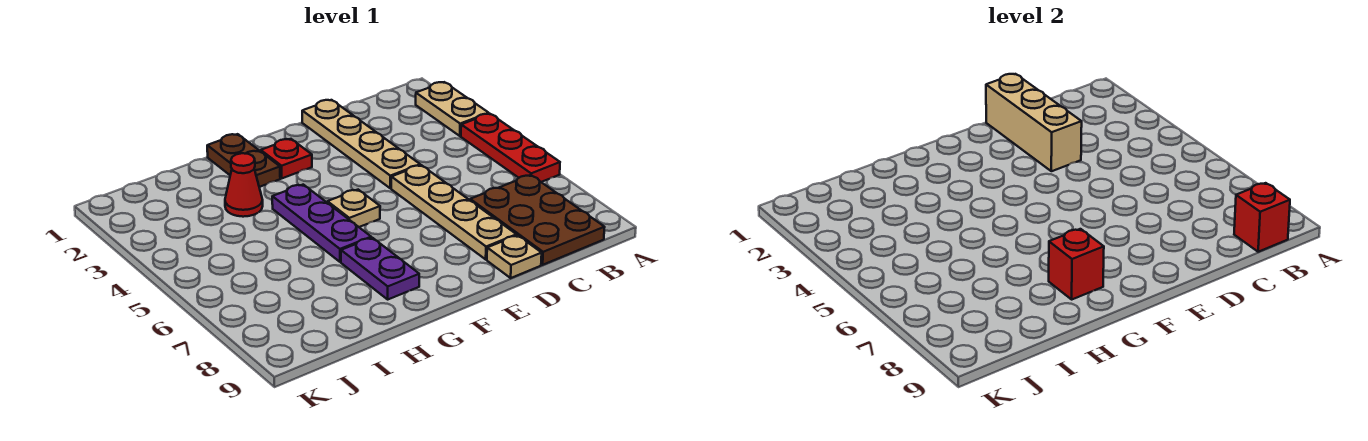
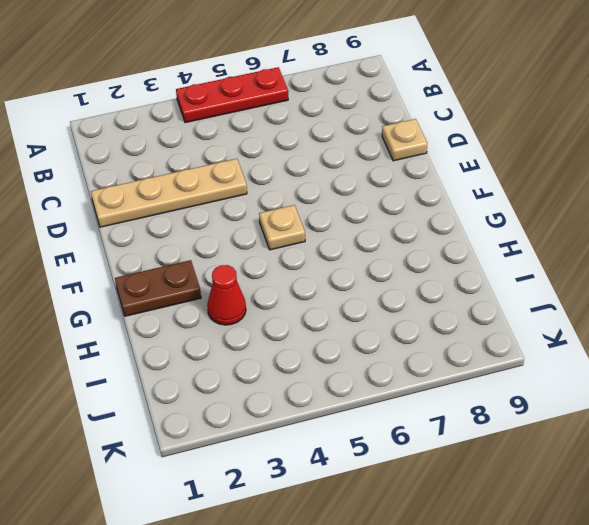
none -> tan plate A2:A3 level 1
none -> brown plate B7:C9 level 1
none -> tan plate D5:D8 level 1

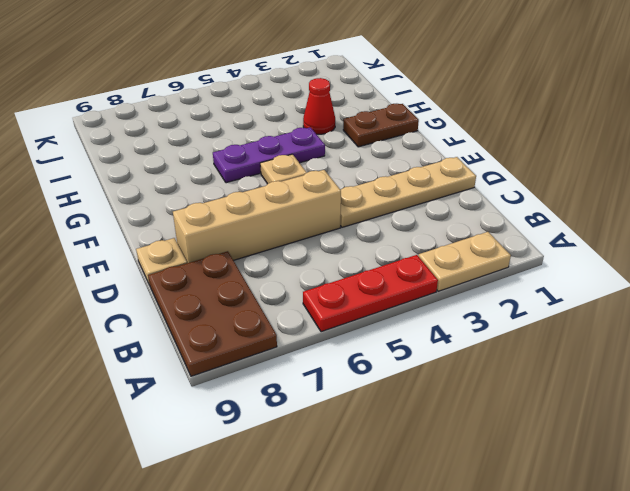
brown plate A8:C9 level 1 -> brown plate B7:C9 level 1
tan brick D5:D8 level 1 -> tan plate D5:D8 level 1
none -> red plate F2 level 1
none -> purple plate G7:G8 level 1
none -> red brick B9 level 2

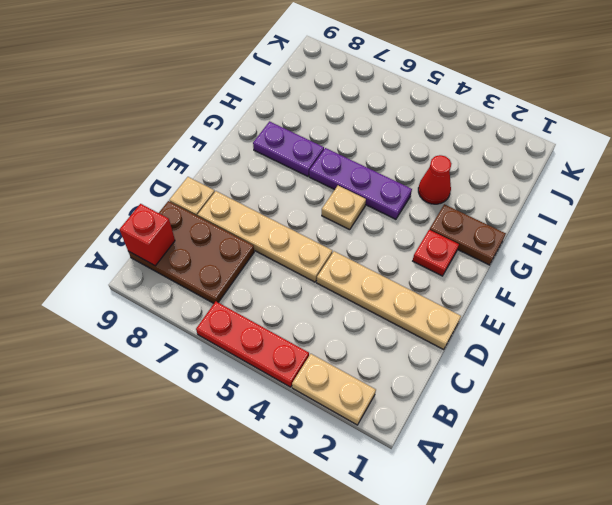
none -> tan brick D1:D3 level 2
none -> red brick G8 level 2

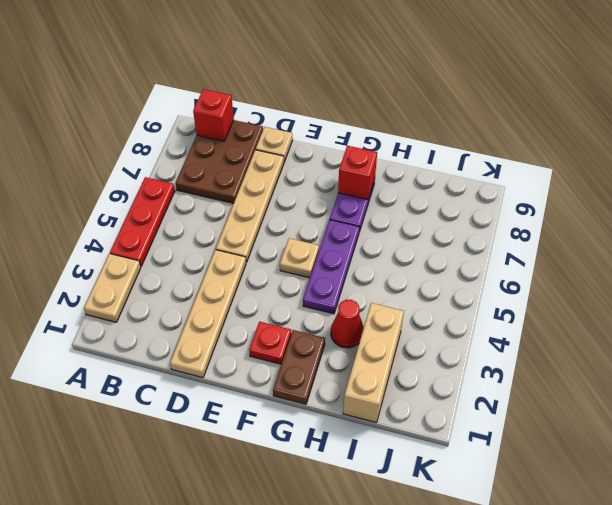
tan brick I1:I3 level 1 -> tan brick D1:D3 level 2

